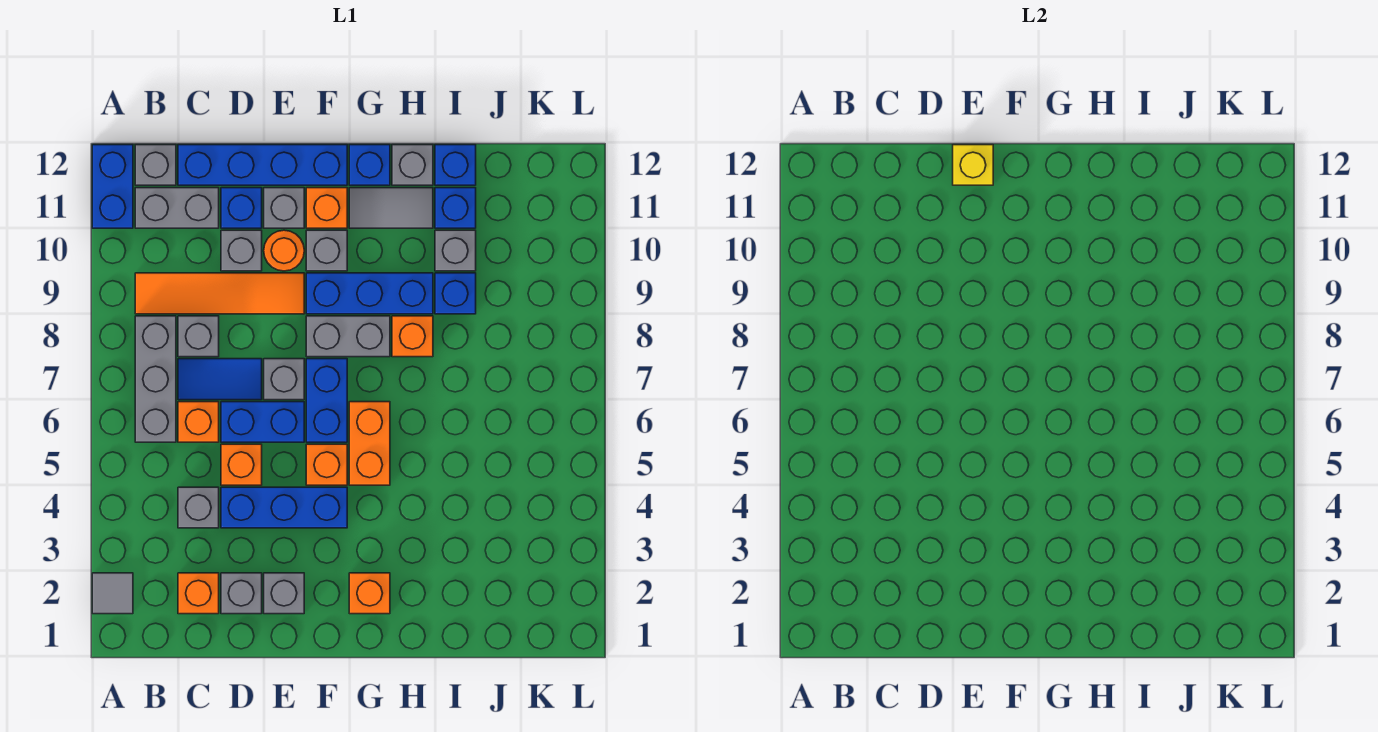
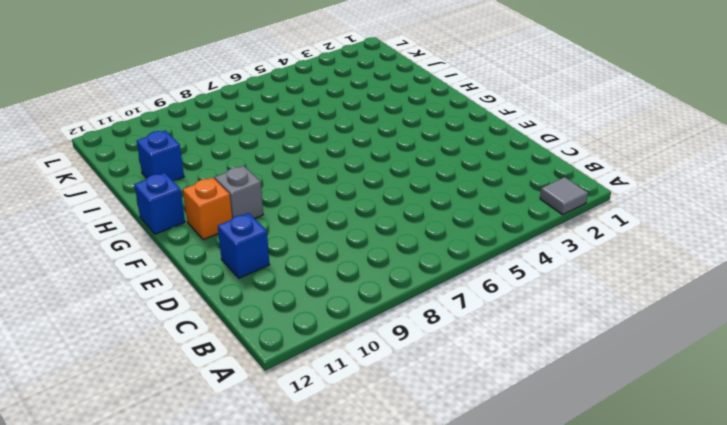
none -> blue brick A11:A12 level 1
none -> grey brick B6:B8 level 1
none -> orange tile B9:E9 level 1
none -> grey brick B11:C11 level 1

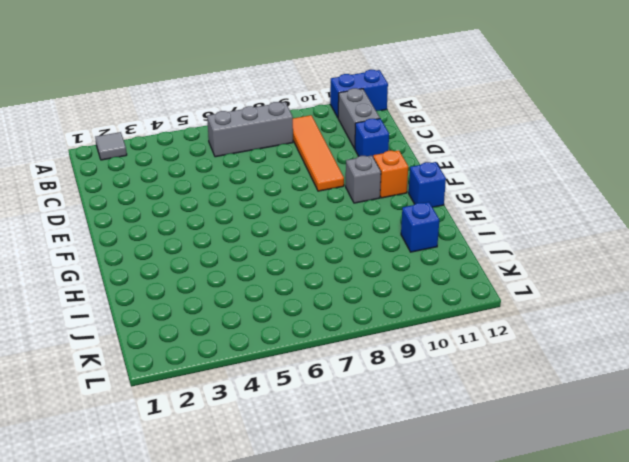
none -> grey brick B12 level 1
none -> orange brick C2 level 1
none -> grey brick C4 level 1
none -> orange brick C6 level 1

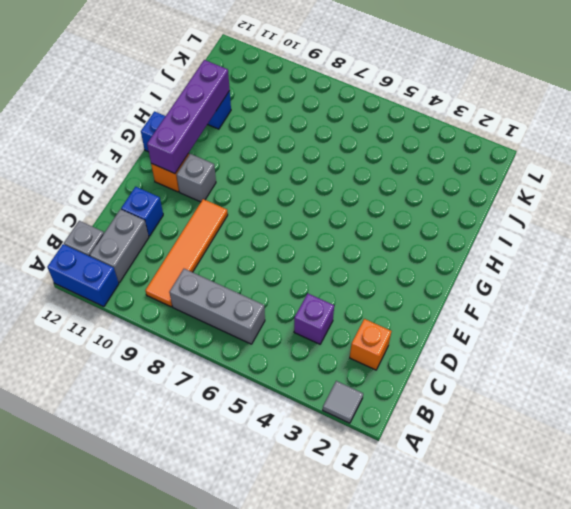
purple brick C4 level 1 -> grey brick C4 level 1
purple brick F11:I11 level 2 -> none
none -> orange brick C6 level 1
none -> blue tile C7:D7 level 1
none -> grey brick C8 level 1
none -> blue brick C12:F12 level 1

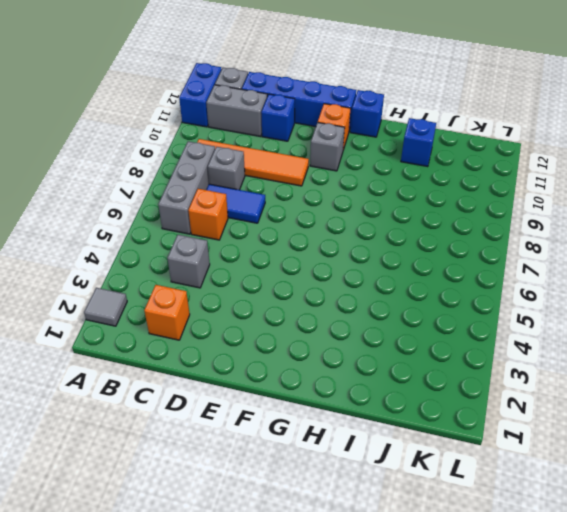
none -> grey brick D2 level 1
none -> blue brick D4:F4 level 1
none -> orange brick D5 level 1
none -> blue brick D6:E6 level 1

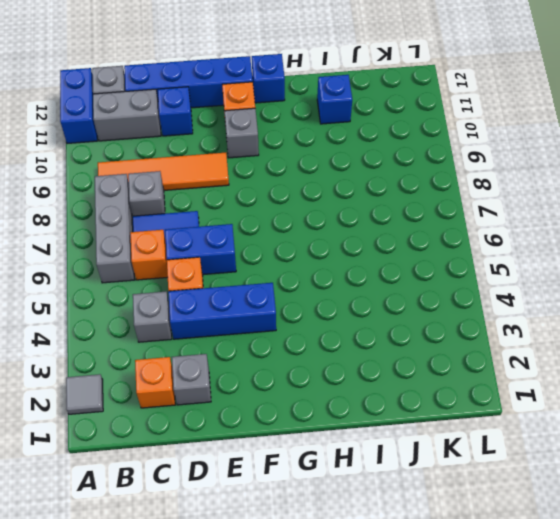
none -> grey brick D10 level 1
none -> grey brick E2 level 1
none -> grey brick E7 level 1
none -> orange round brick E10 level 1

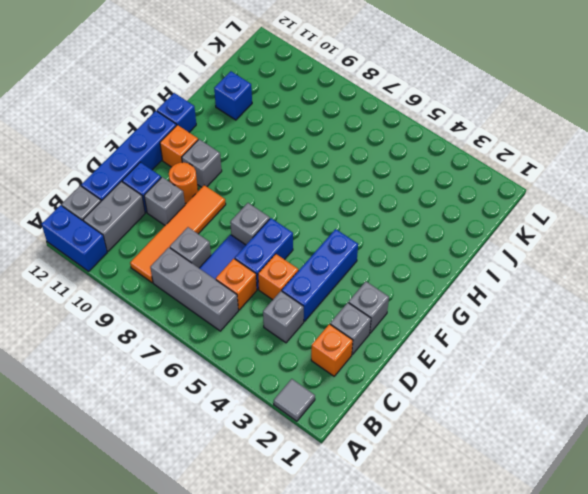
none -> grey brick E11 level 1
none -> orange brick F5 level 1
none -> blue brick F6:F7 level 1
none -> grey brick F8:G8 level 1

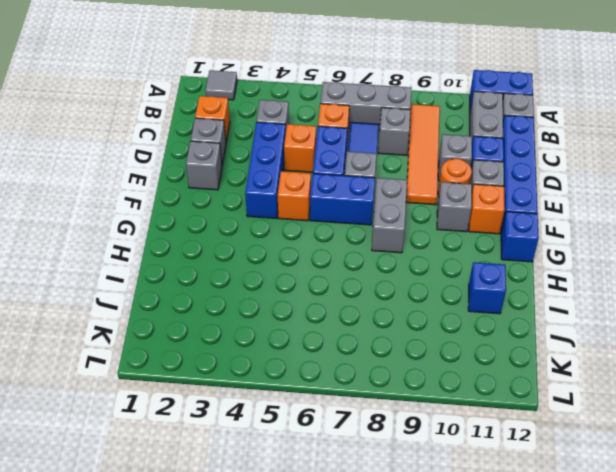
none -> blue brick F9:H9 level 1
none -> orange brick G2 level 1
none -> orange brick G5:G6 level 1
none -> grey tile G11:H11 level 1

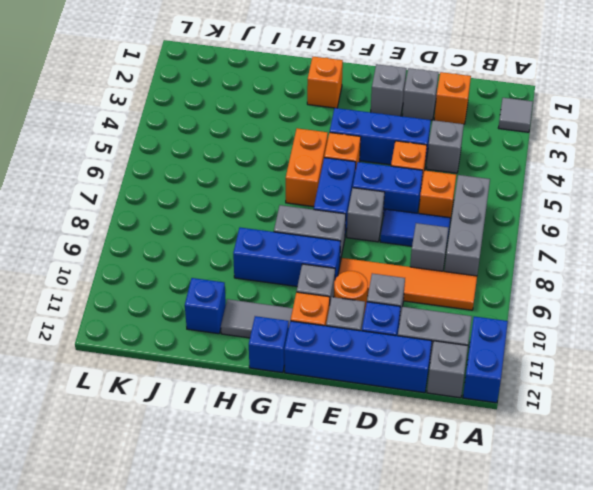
none -> orange brick H8 level 1
none -> grey brick H12 level 1
none -> blue brick I9 level 1
none -> grey brick I10 level 1

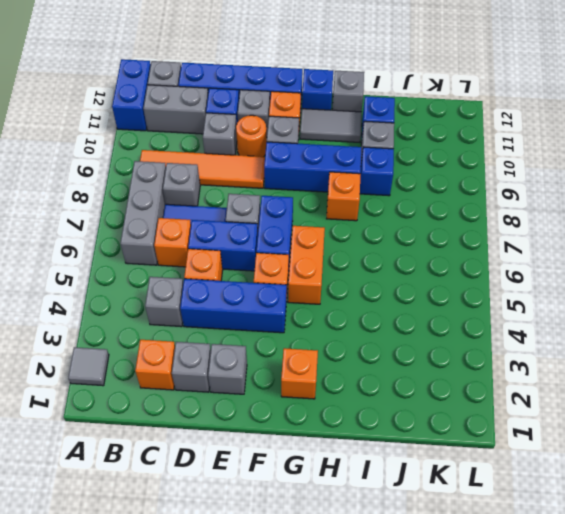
none -> grey brick F8:G8 level 1
none -> blue brick I12 level 1
none -> yellow brick E12 level 2

